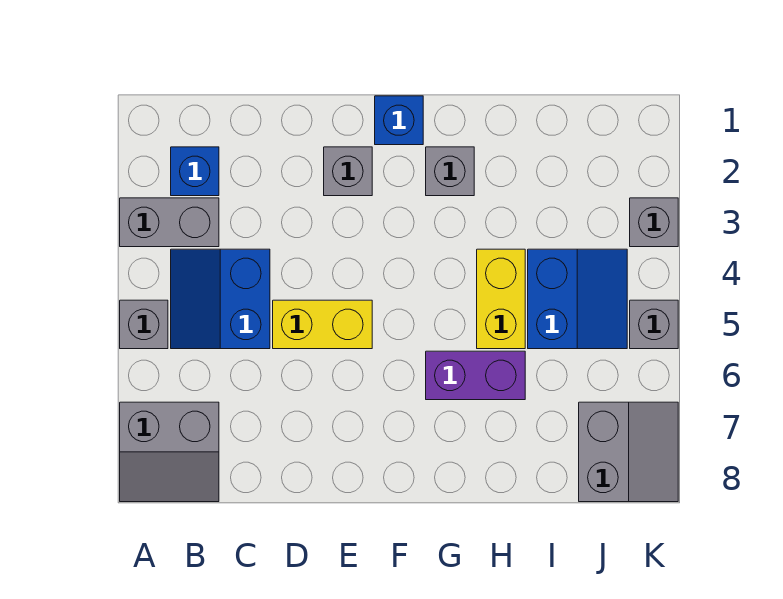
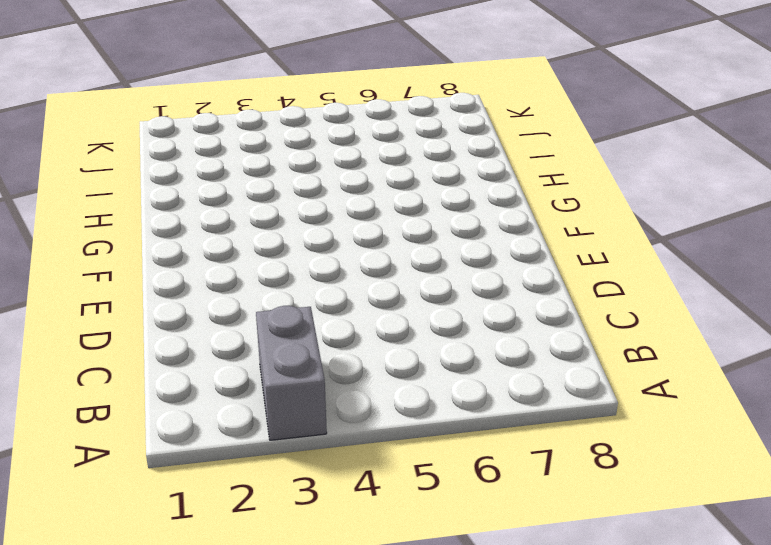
none -> grey brick A5 level 1
none -> grey slope A7:B8 level 1 top 7
none -> blue brick B2 level 1

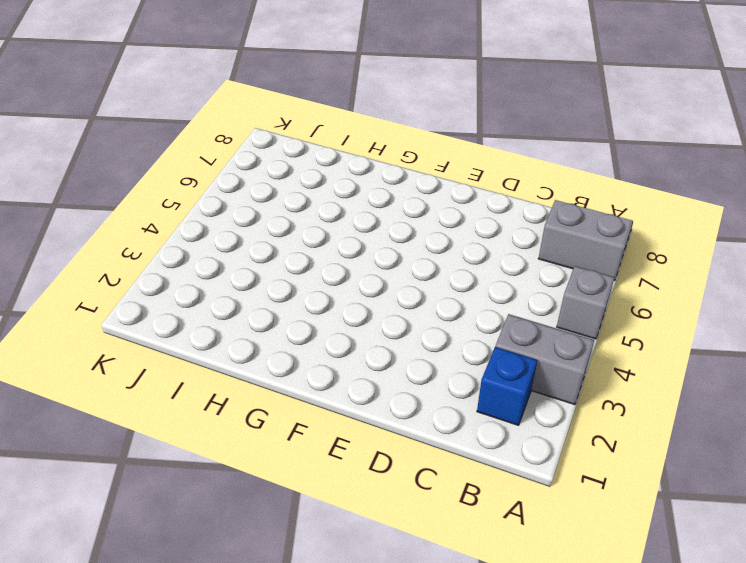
none -> blue slope B4:C5 level 1 top C
none -> yellow brick D5:E5 level 1
none -> grey brick E2 level 1

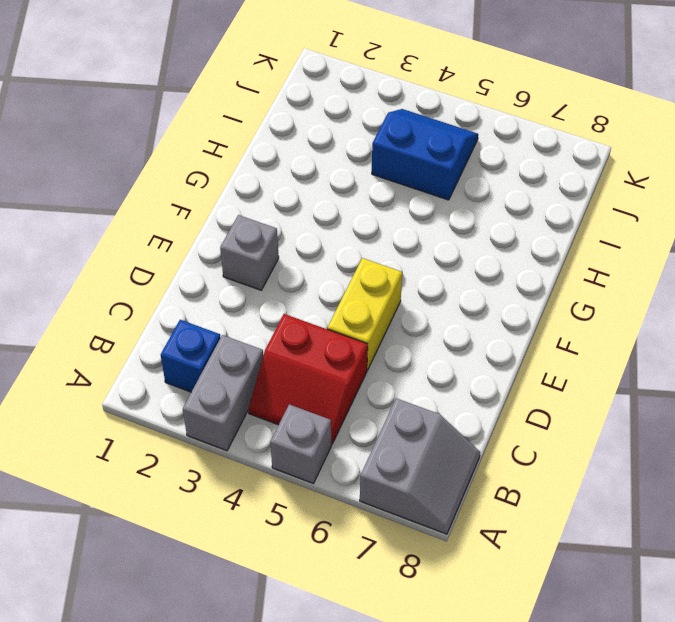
red slope B4:C5 level 1 top C -> blue slope B4:C5 level 1 top C
none -> blue brick F1 level 1
none -> grey brick G2 level 1
none -> purple brick G6:H6 level 1

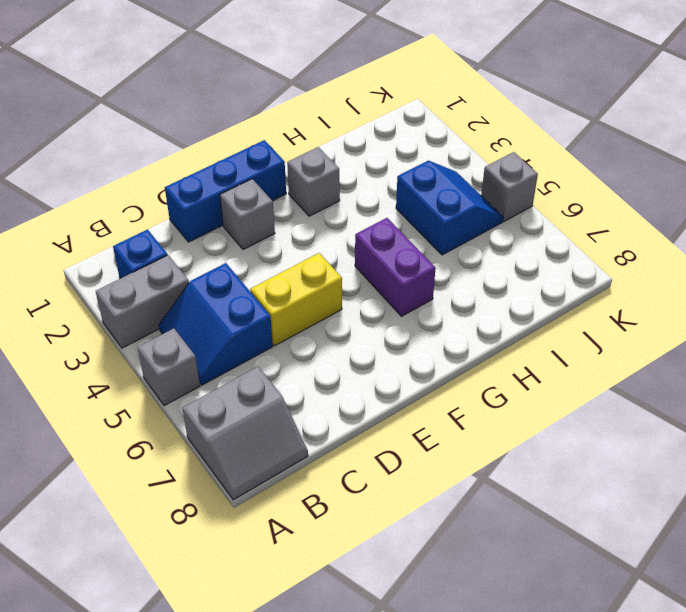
blue brick D1:F1 level 1 -> blue brick F1 level 1
purple brick G5:G6 level 1 -> purple brick G6:H6 level 1
none -> yellow brick H4:H5 level 1
none -> grey slope J7:K8 level 1 top J
none -> grey brick K3 level 1

